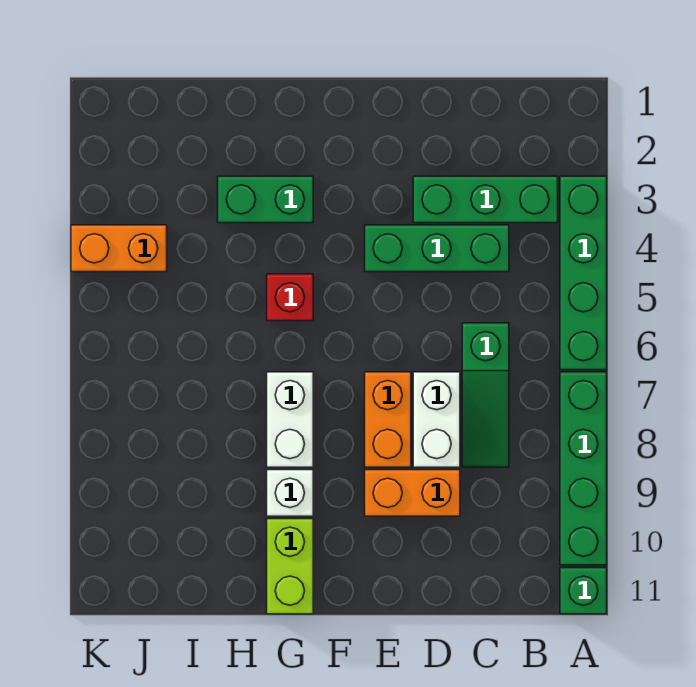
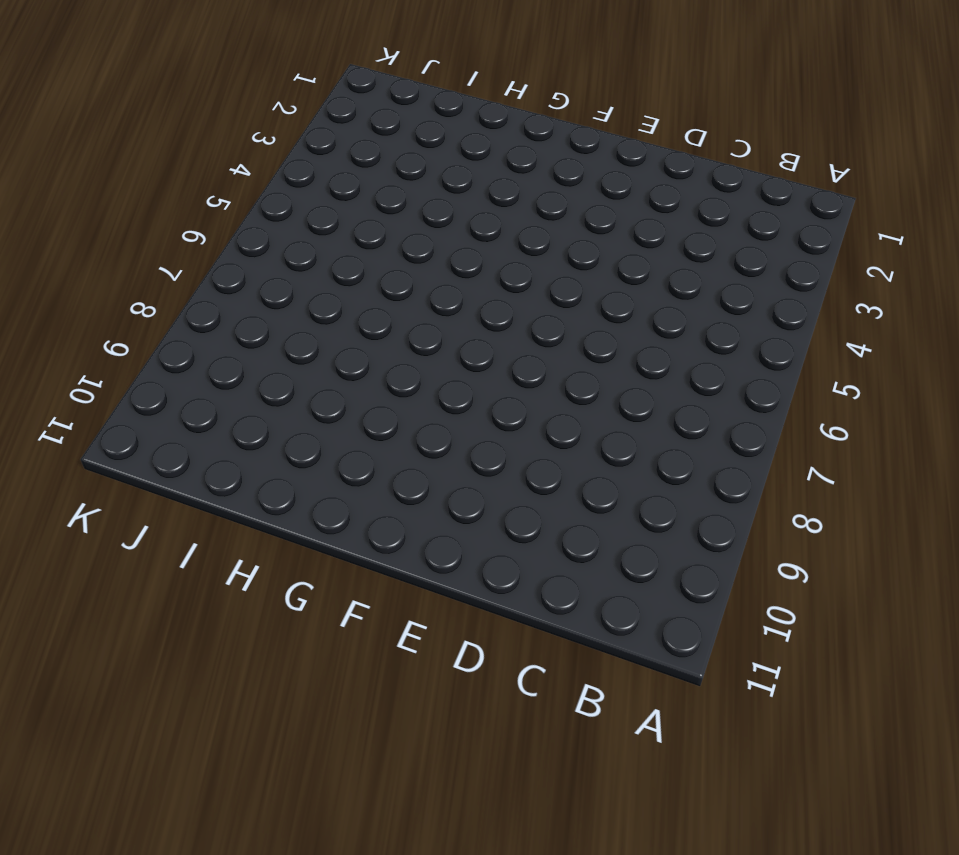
none -> green brick A3:A6 level 1
none -> green brick A7:A10 level 1
none -> green brick A11 level 1

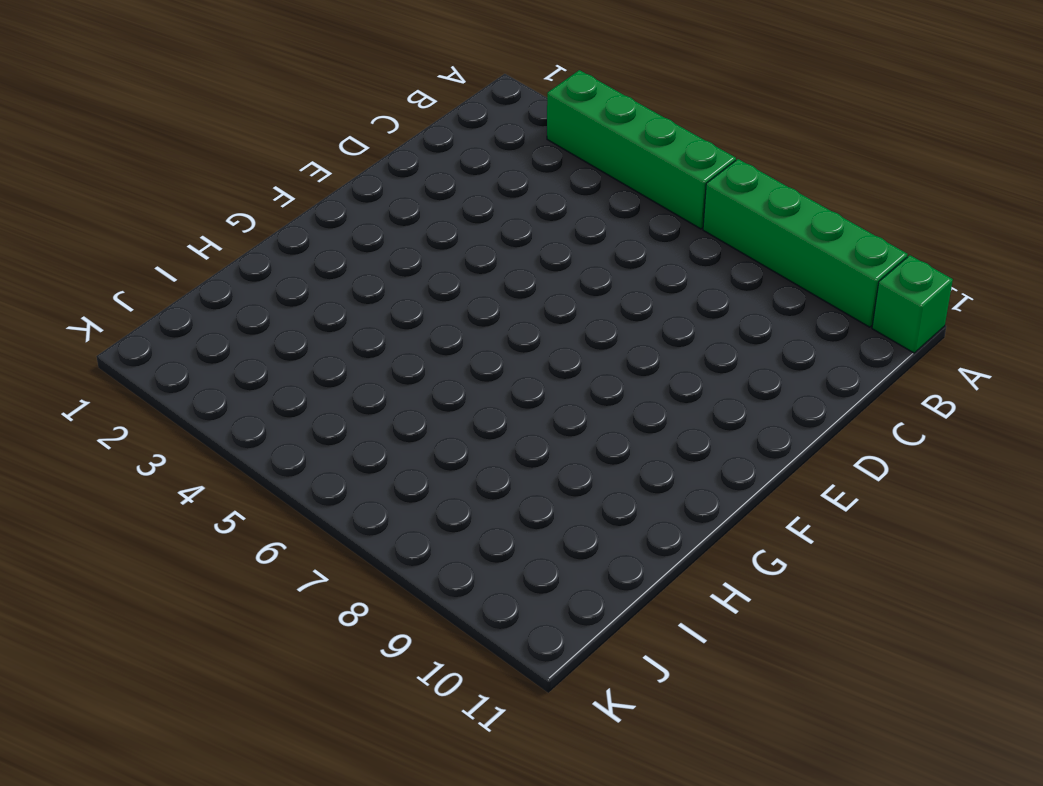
none -> green brick B3:D3 level 1
none -> green brick C4:E4 level 1
none -> green slope C6:C8 level 1 top 6

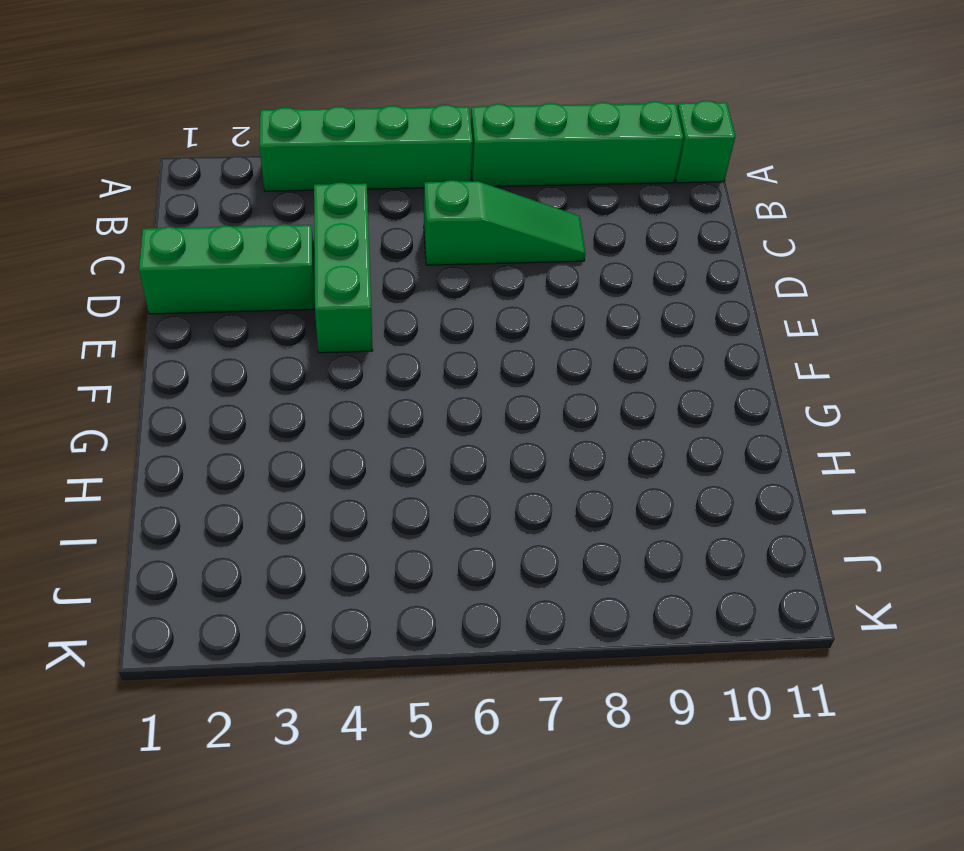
green brick D1:D3 level 1 -> green brick B3:D3 level 1
none -> white brick D7:D8 level 1
none -> orange brick D9:E9 level 1
none -> orange brick E7:E8 level 1

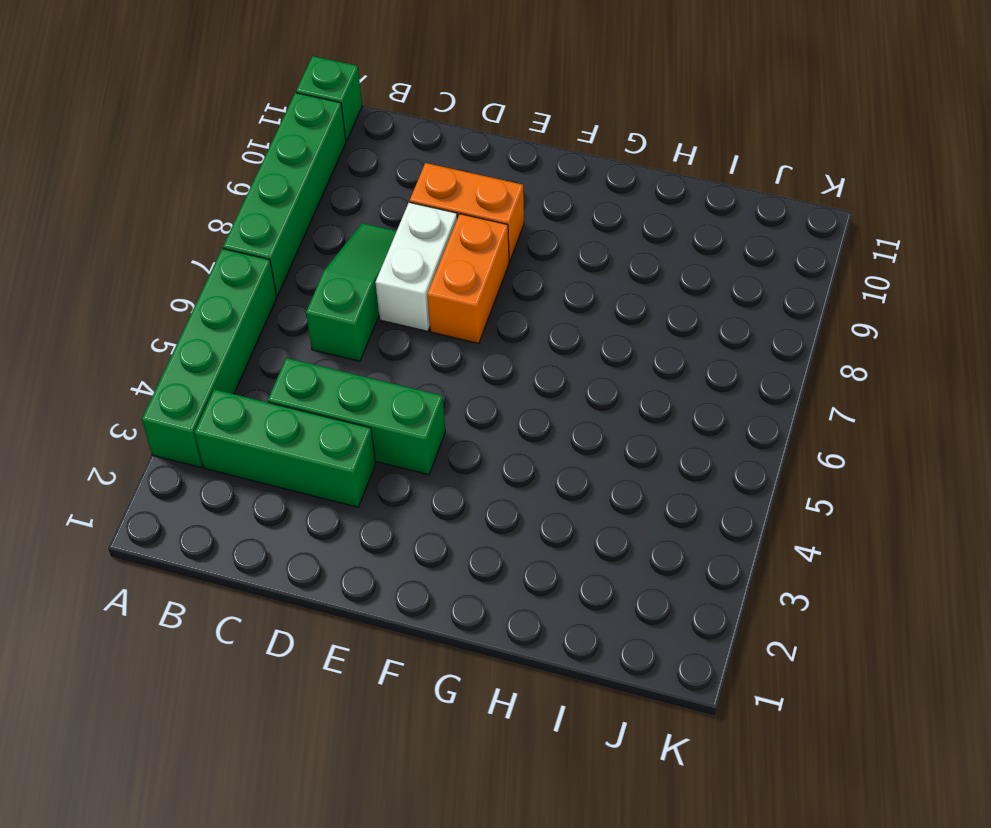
none -> green brick G3:H3 level 1
none -> red brick G5 level 1
none -> white brick G7:G8 level 1

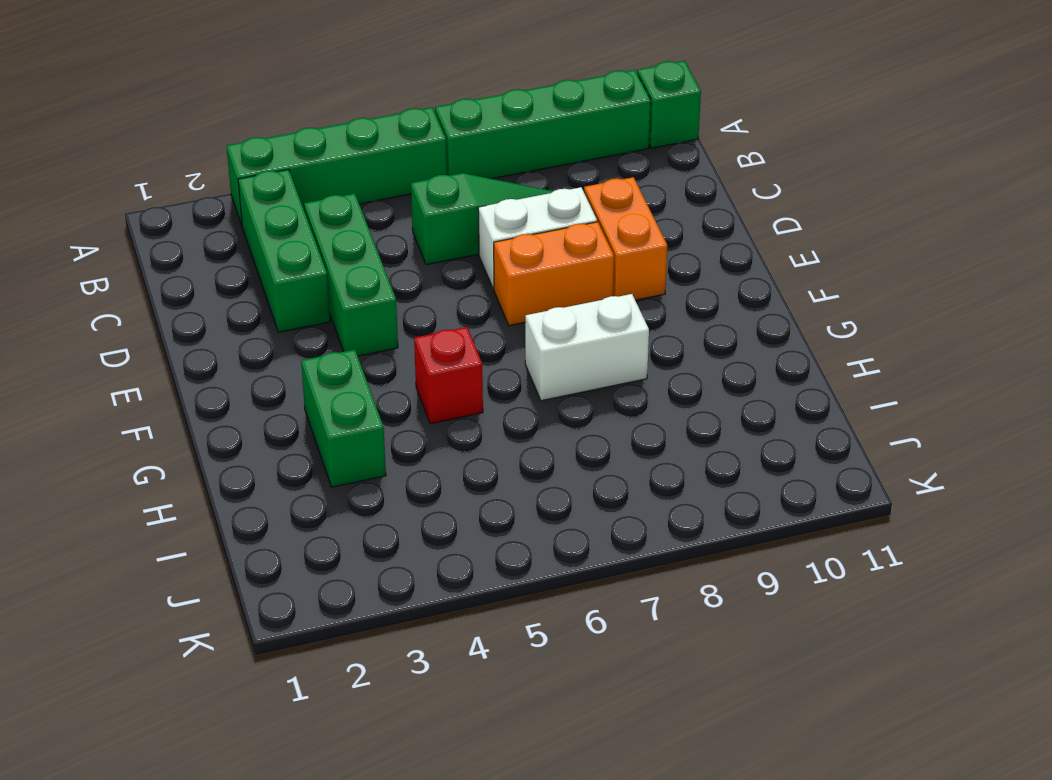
none -> white brick G9 level 1
none -> lime brick G10:G11 level 1
none -> orange brick J4:K4 level 1

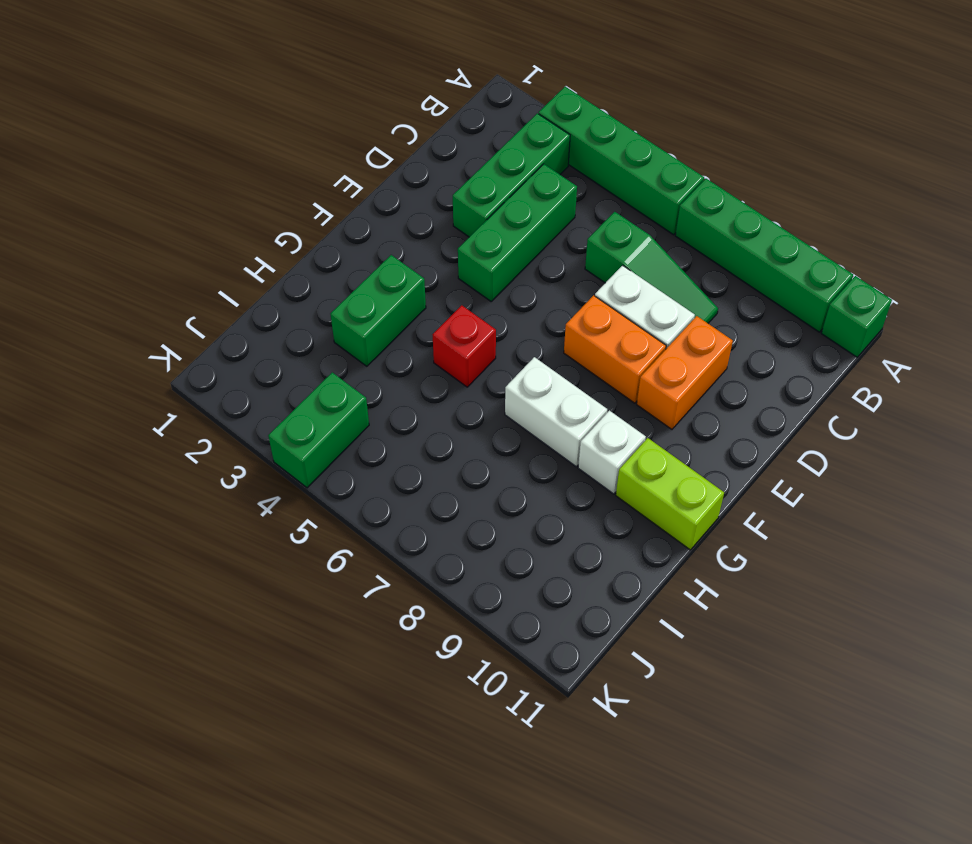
green brick J4:K4 level 1 -> orange brick J4:K4 level 1

